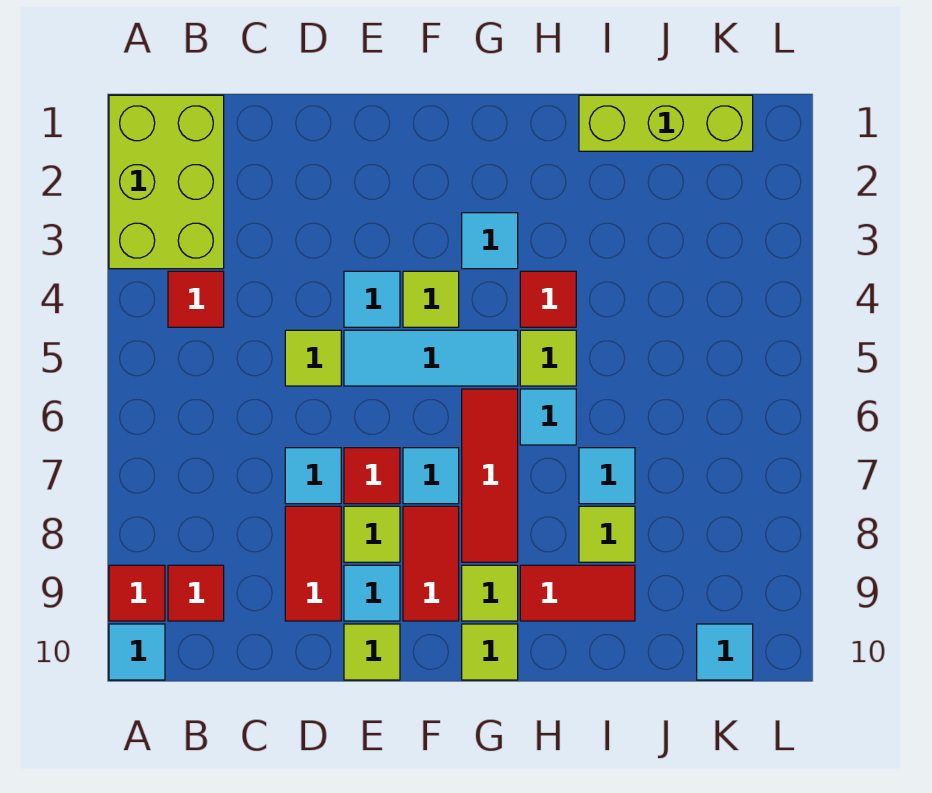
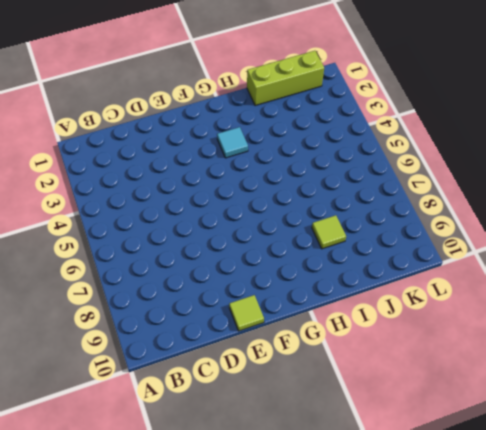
none -> lime brick A1:B3 level 1
none -> red tile A9 level 1
none -> cyan tile A10 level 1

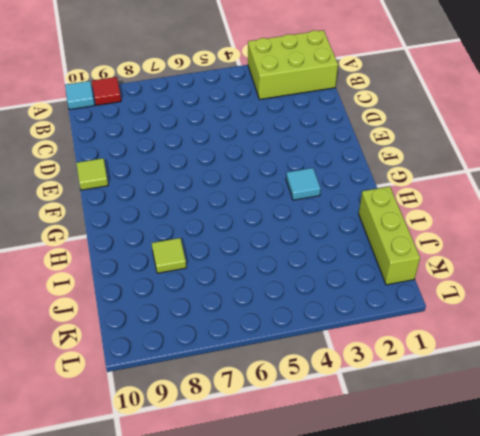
none -> red tile B4 level 1
none -> red tile B9 level 1
none -> lime tile D5 level 1

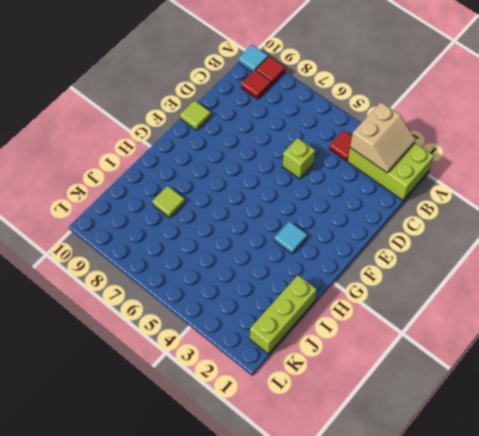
tan slope A2:B3 level 2 top 3 -> none
lime brick D5 level 1 -> lime tile D5 level 1
none -> cyan tile D7 level 1
none -> red tile D8:D9 level 1
none -> cyan tile E4 level 1

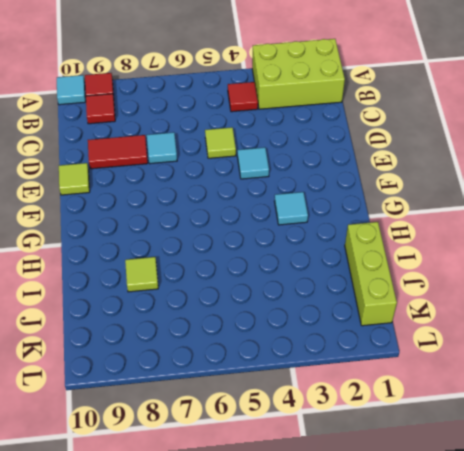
none -> cyan tile E5:G5 level 1
none -> red tile E7 level 1
none -> lime tile E8 level 1

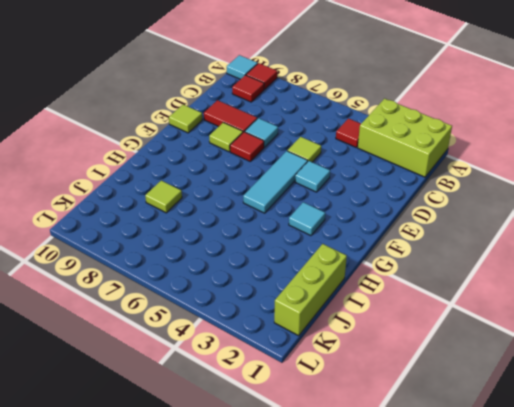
none -> cyan tile E9 level 1
none -> lime tile F4 level 1
none -> cyan tile F7 level 1

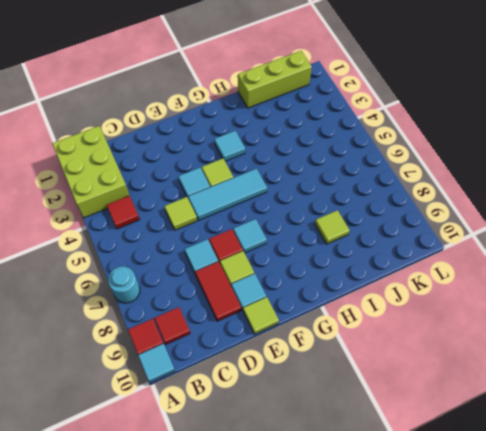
cyan round brick A7 level 1 -> none
none -> red tile F8:F9 level 1
none -> red tile G6:G8 level 1
none -> lime tile G9 level 1

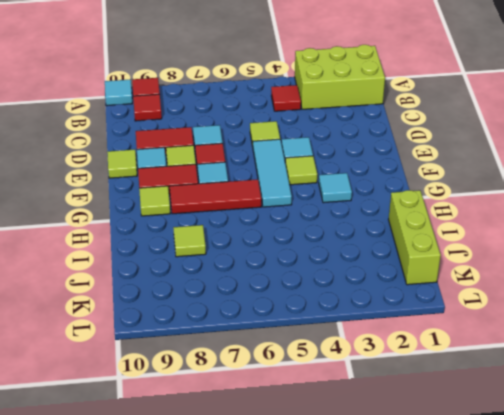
none -> lime tile G10 level 1
none -> red tile H4 level 1
none -> lime tile H5 level 1

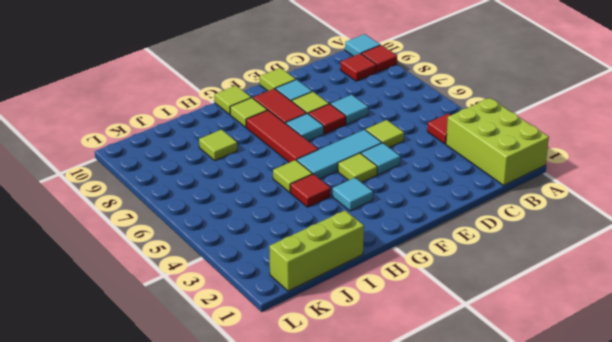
none -> red tile D8:D9 level 1
none -> cyan tile H6 level 1
none -> red tile H9:I9 level 1

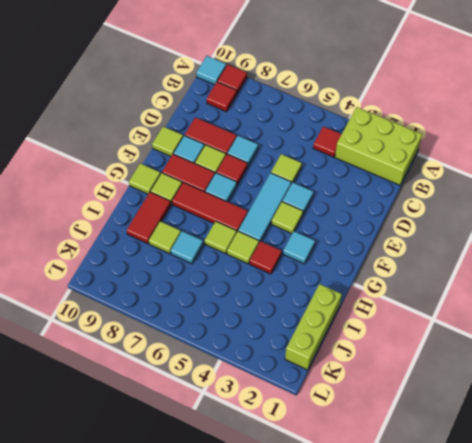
lime tile H6 level 1 -> cyan tile H6 level 1
none -> cyan tile K10 level 1

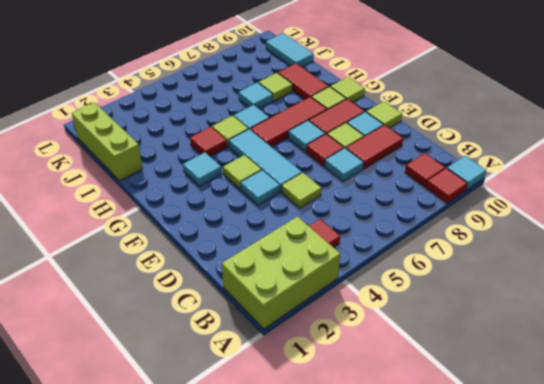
cyan tile J10:K10 level 1 -> cyan tile K10 level 1

